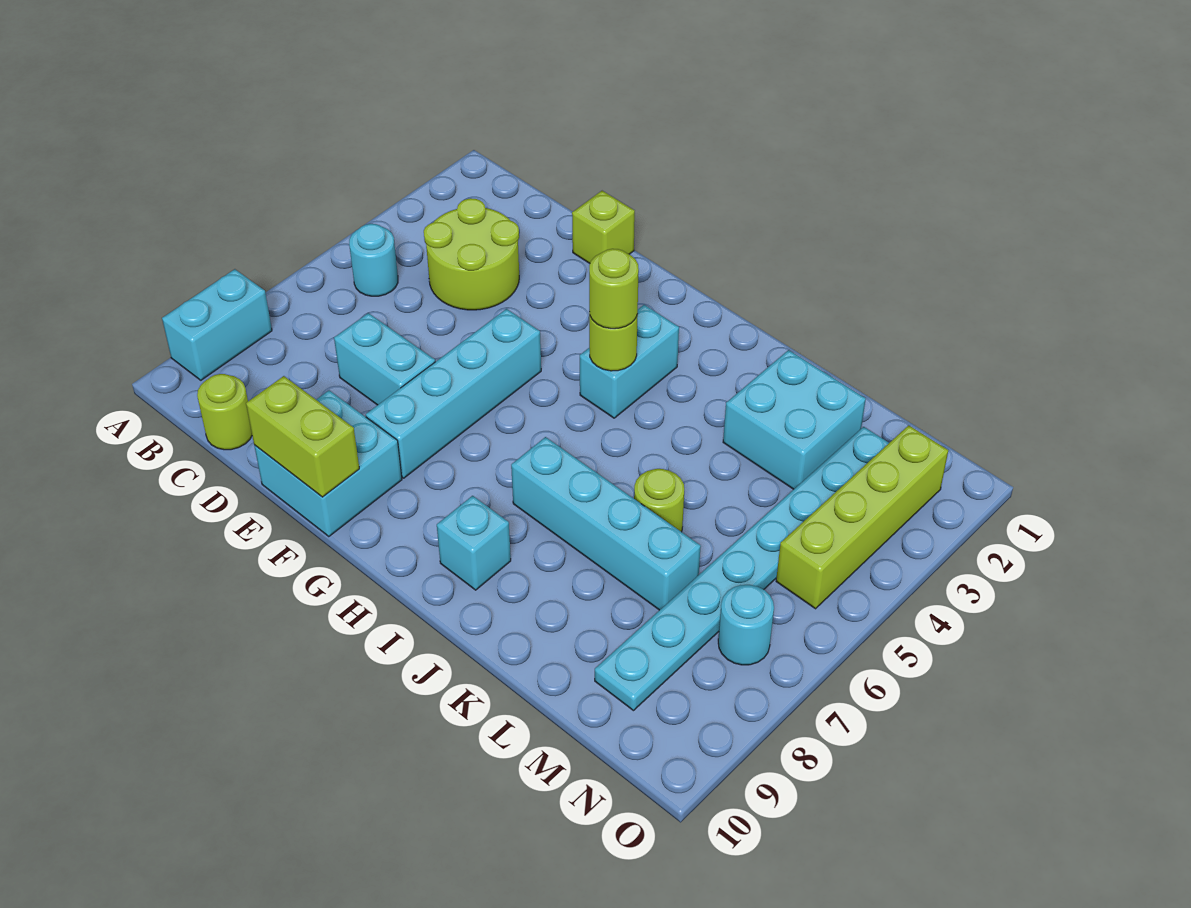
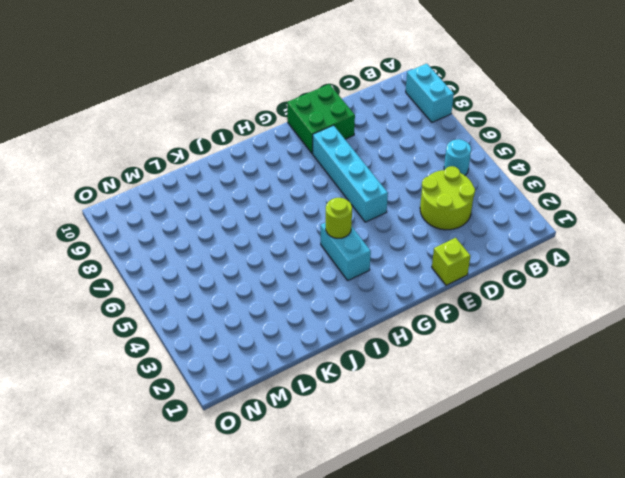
green brick E9:F10 level 1 -> cyan brick E9:F10 level 1
none -> lime round brick C10 level 1
none -> cyan brick D7:E7 level 1
none -> cyan brick I7:L7 level 1

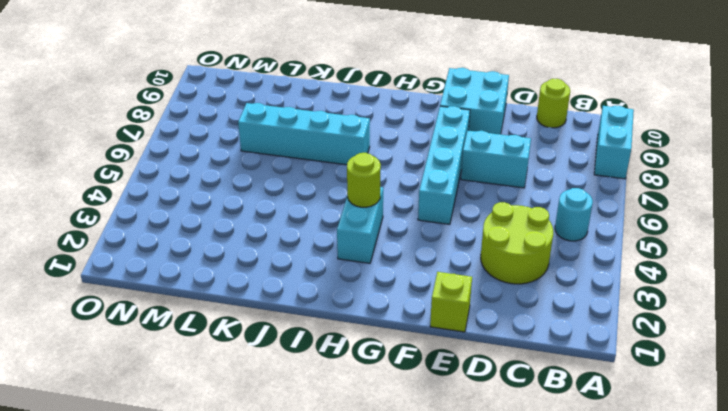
none -> cyan brick I9 level 1
none -> cyan brick K2:L3 level 1
none -> lime round brick K6 level 1

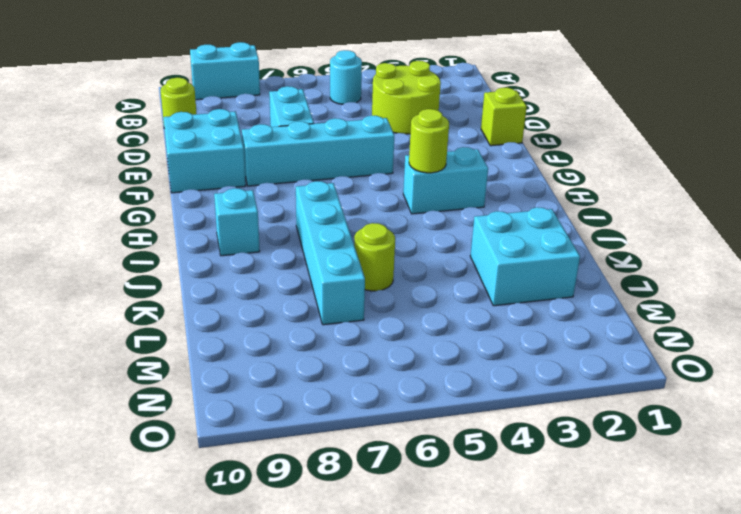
none -> cyan plate M2:M9 level 1
none -> lime brick N2:N5 level 1
none -> cyan round brick N7 level 1

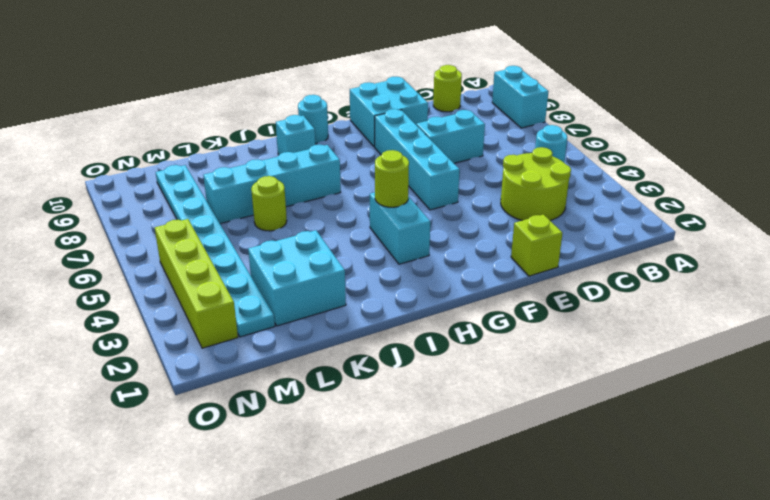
cyan round brick H10 level 1 -> cyan round brick N7 level 1
none -> lime brick E10:F10 level 2
none -> lime round brick H4 level 3

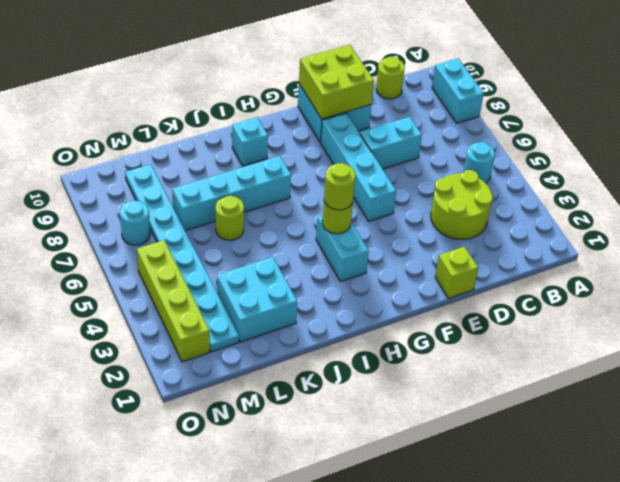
lime brick E9:F10 level 2 -> lime brick E10:F10 level 2

